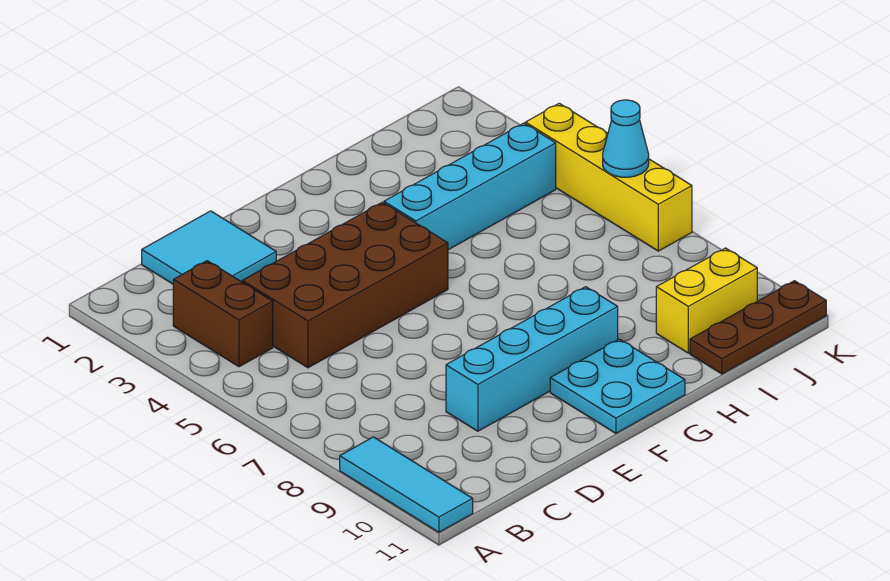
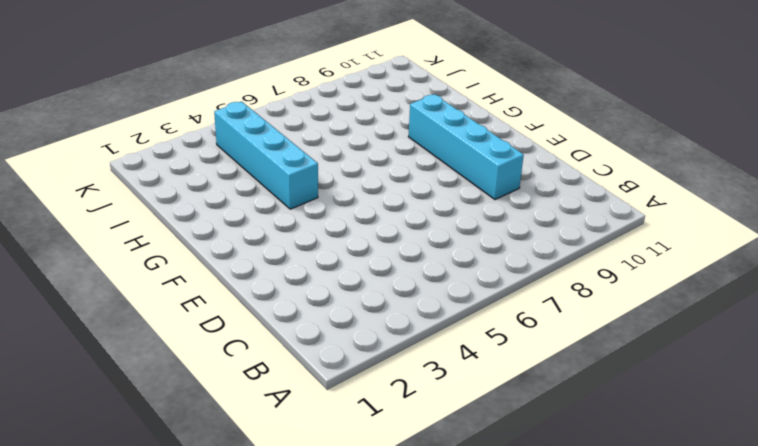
none -> cyan tile A9:A11 level 1
none -> brown brick B3:B4 level 1

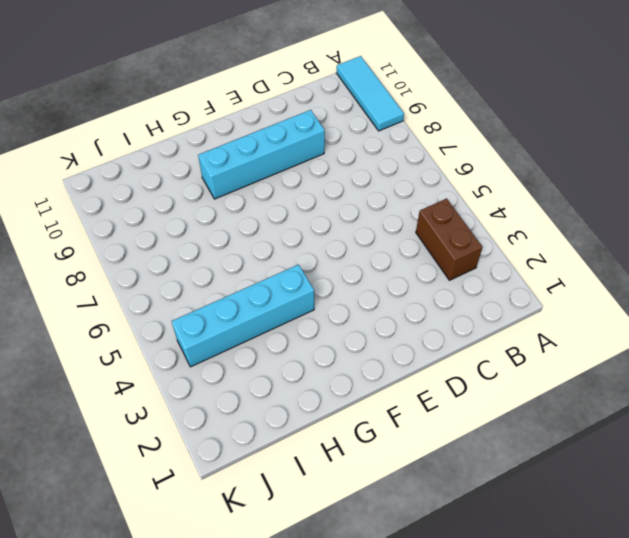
none -> cyan tile C1:D2 level 1
none -> brown brick C4:F5 level 1

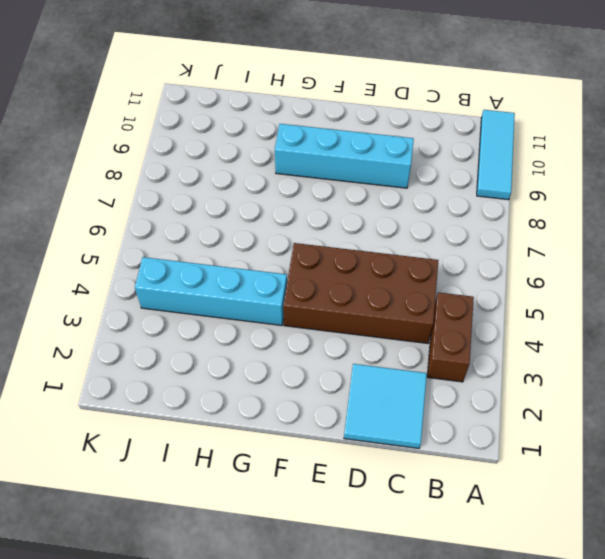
none -> cyan plate F10:G11 level 1
none -> yellow brick I10:J10 level 1

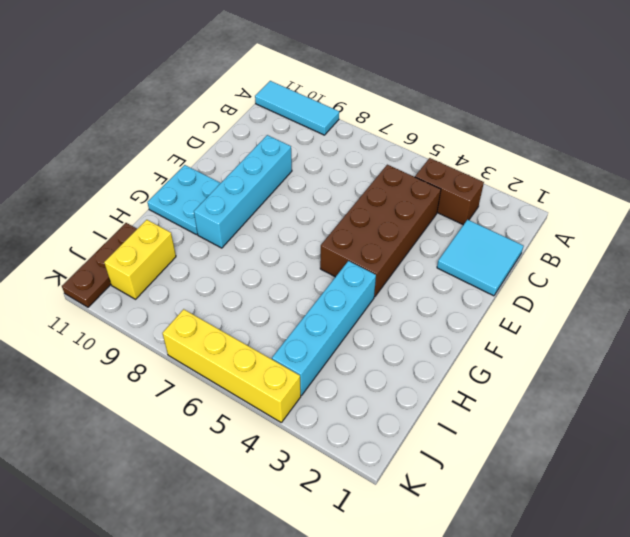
none -> cyan cone K6 level 2

